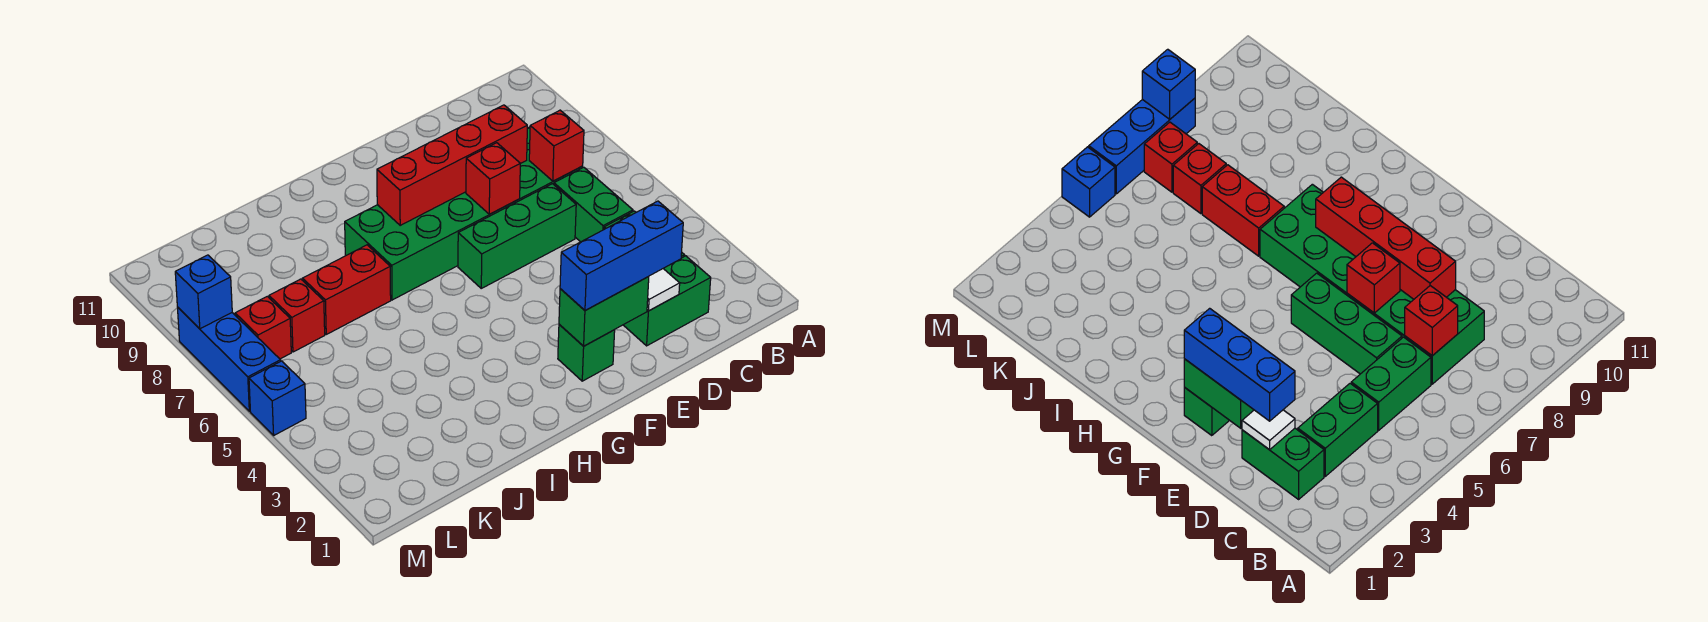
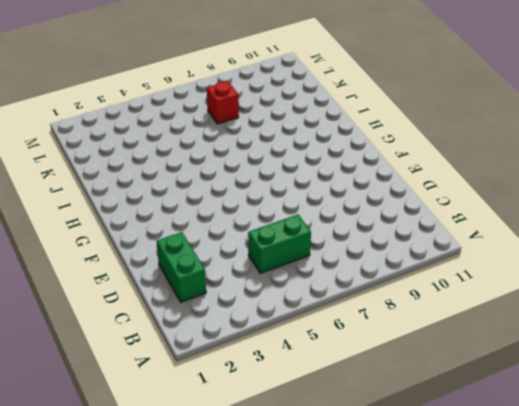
none -> green brick C3:C4 level 1
none -> green brick C7:H8 level 1
none -> green brick D6:F6 level 1

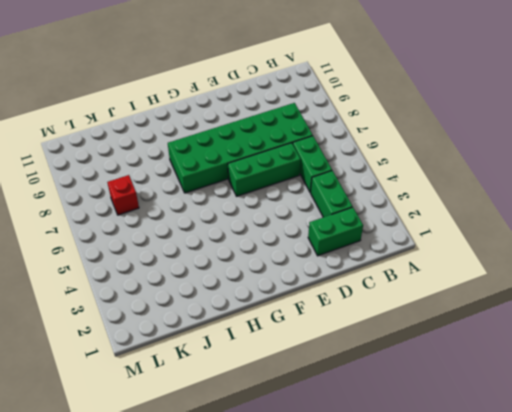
none -> green brick F2 level 1
none -> red brick I7:J7 level 1
none -> red brick L7 level 1

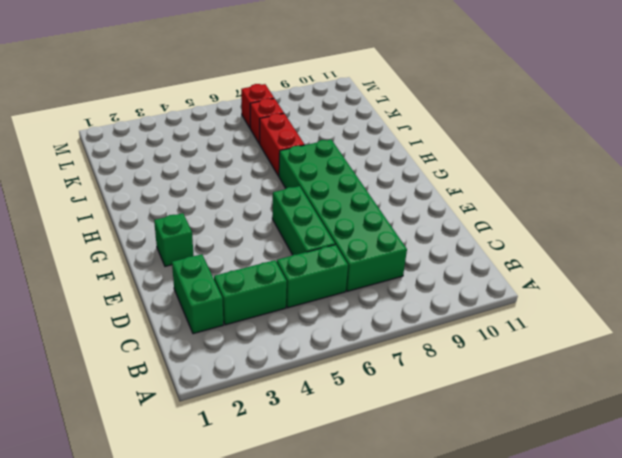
none -> blue brick M5 level 1
none -> blue brick M6:M8 level 1
none -> red brick C7 level 2

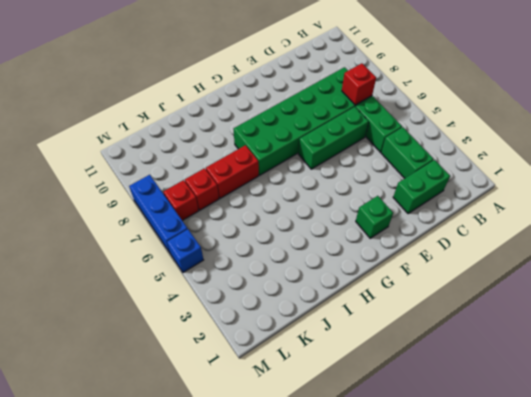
none -> white tile D2 level 2
none -> red brick D8:G8 level 2
none -> green brick E2:F2 level 2

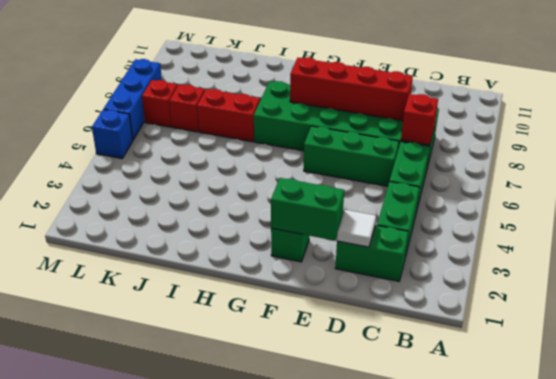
none -> red brick E7 level 2
none -> blue brick M8 level 2
none -> blue brick D2:F2 level 3

